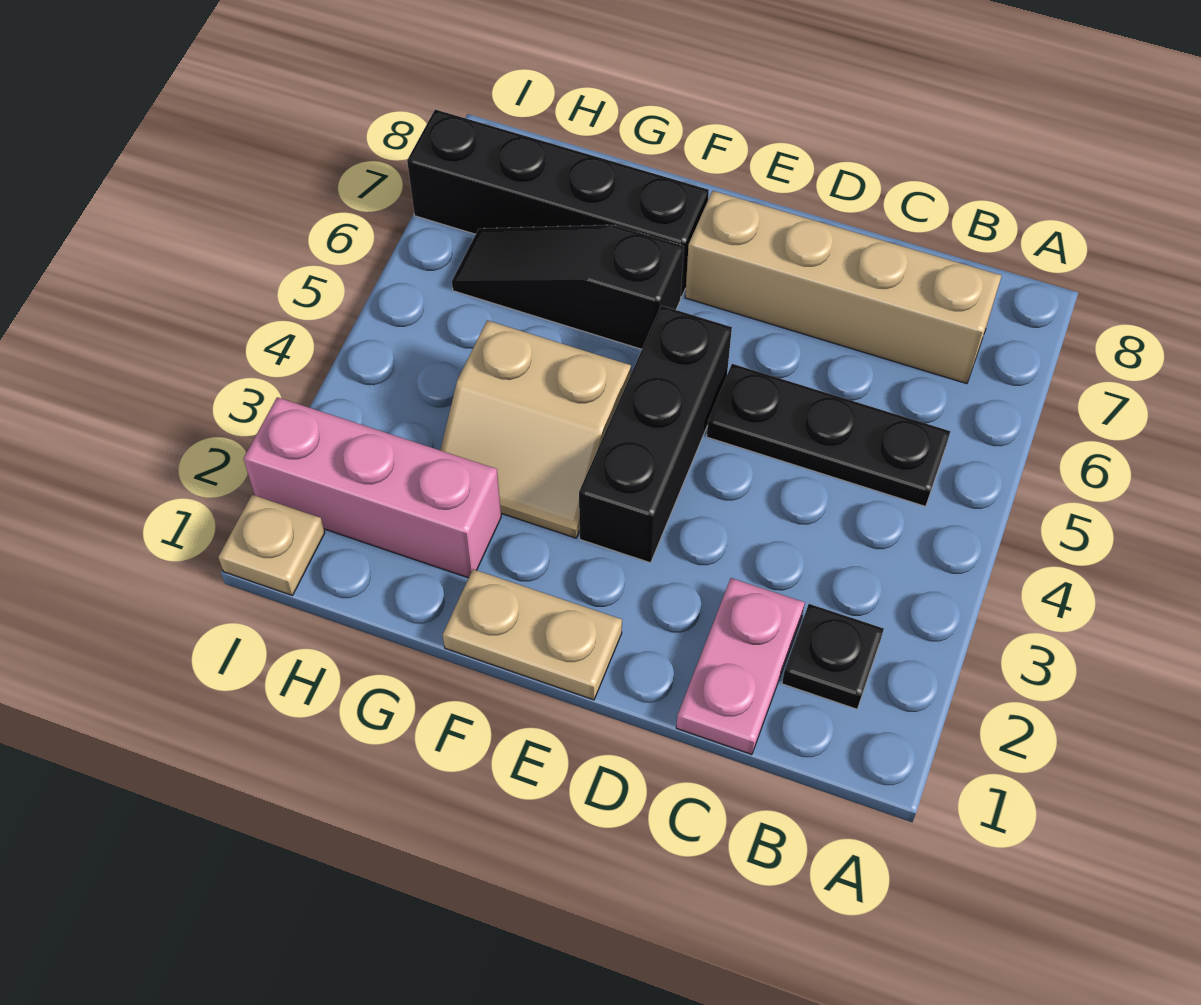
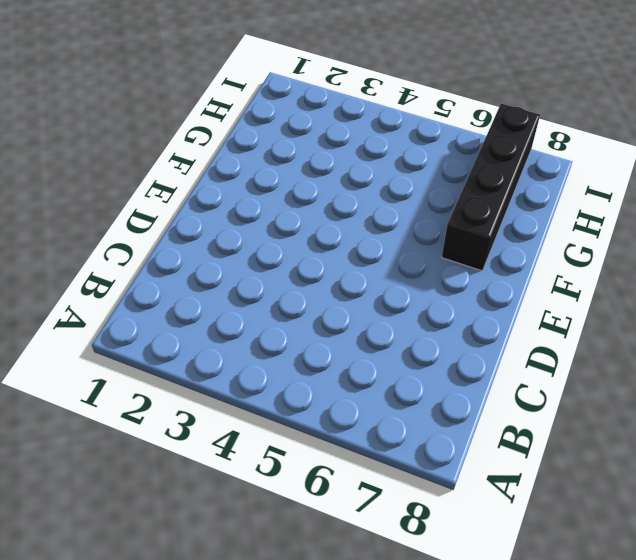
none -> black plate B2 level 1
none -> black plate B5:D5 level 1

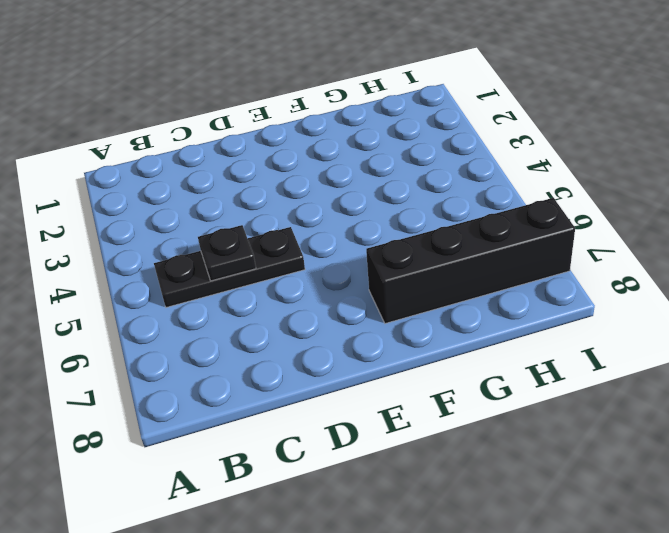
black plate C5 level 2 -> black plate B2 level 1
none -> tan brick B7:E7 level 1
none -> pink plate C1:C2 level 1

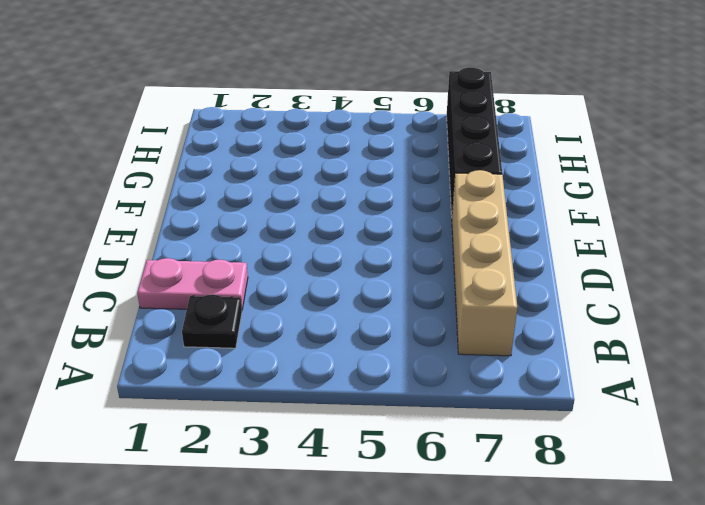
none -> black plate B5:D5 level 1
none -> tan plate E1:F1 level 1

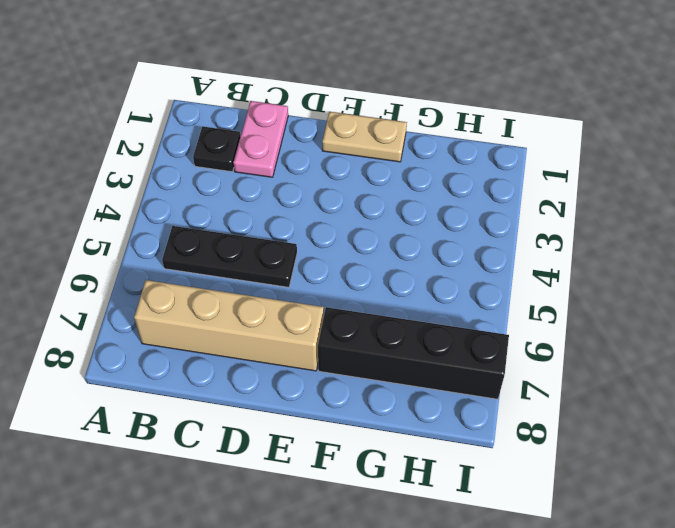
none -> black brick E3:E5 level 1
none -> tan slope F3:G4 level 1 top 4

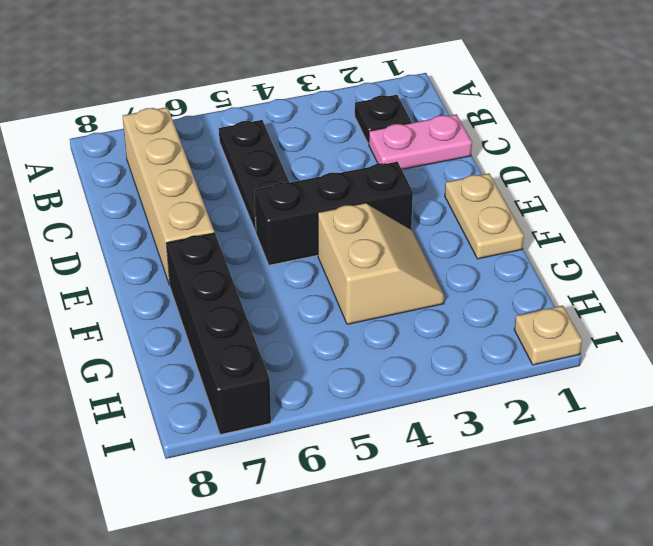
none -> black slope F6:H6 level 1 top F
none -> pink brick G2:I2 level 1

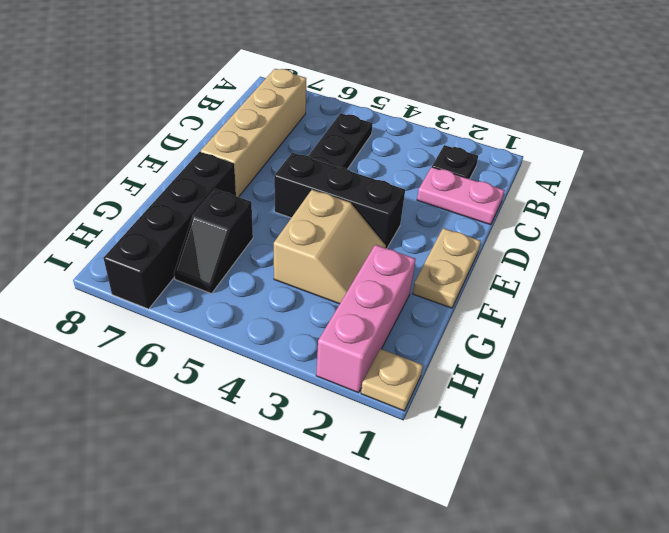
black slope G6:H6 level 1 top G -> black slope F6:H6 level 1 top F

